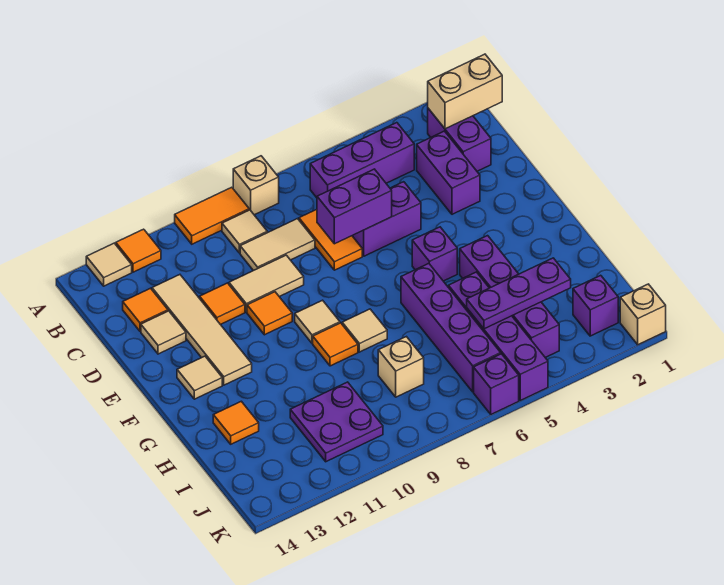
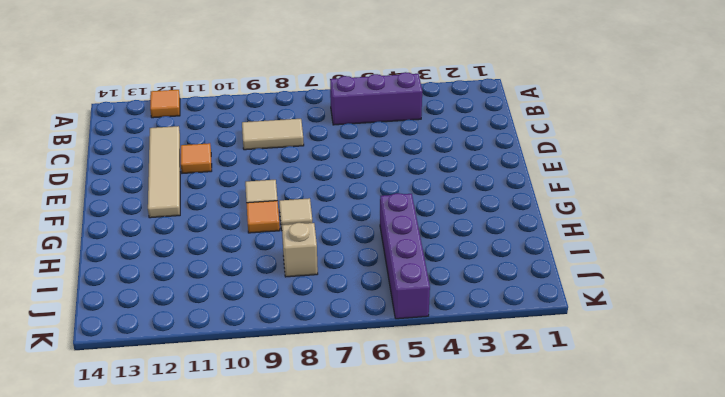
none -> tan brick A8 level 1
none -> orange tile A9:A10 level 1
none -> tan tile A13 level 1
none -> purple brick B2:C2 level 1

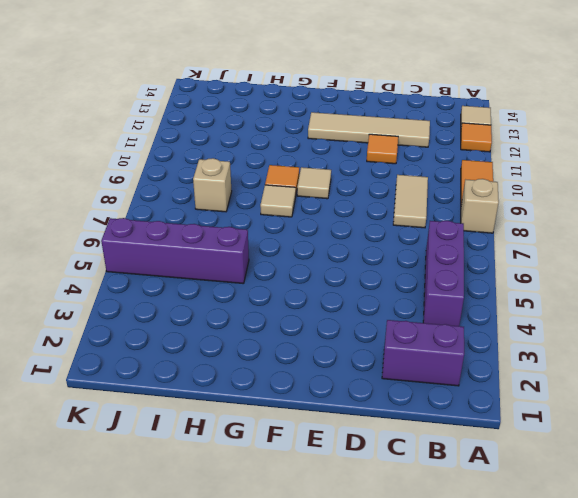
none -> tan tile B9 level 1
none -> purple brick C3:D3 level 1
none -> orange tile C7:D7 level 1
none -> orange tile C13 level 1

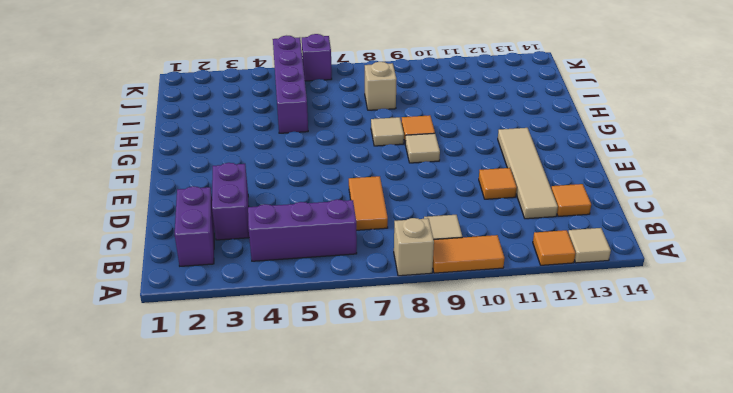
none -> tan tile C8:C9 level 1
none -> purple brick D5:D6 level 1
none -> tan tile D9:D10 level 1
none -> tan tile D13 level 1

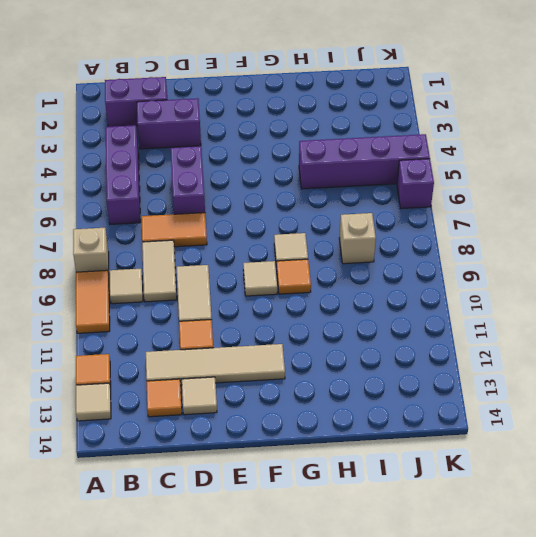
none -> orange tile E10 level 1
none -> purple brick F5 level 1
none -> tan tile F13 level 1
none -> purple brick G4:J4 level 1

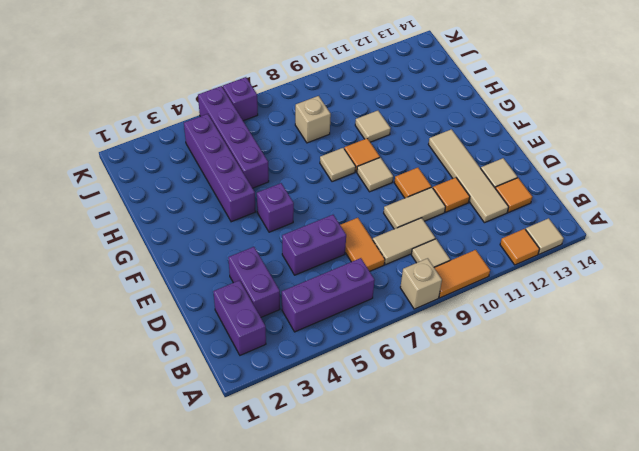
tan tile H10 level 1 -> tan tile F13 level 1
none -> purple brick G6:J6 level 1
none -> orange tile H13 level 1
none -> purple plate I10:J11 level 1
none -> purple brick J2 level 1

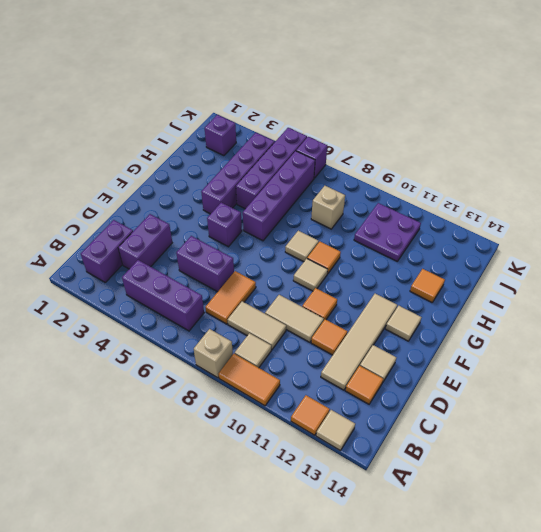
none -> tan brick K1 level 1
none -> tan brick B1:B2 level 2
none -> purple brick D6:D7 level 2
none -> purple plate I3:I5 level 2

